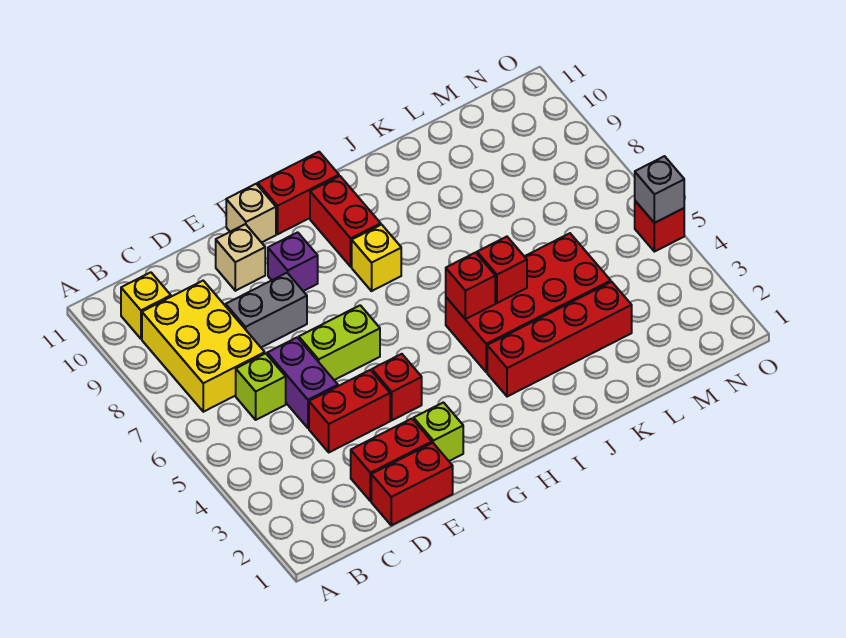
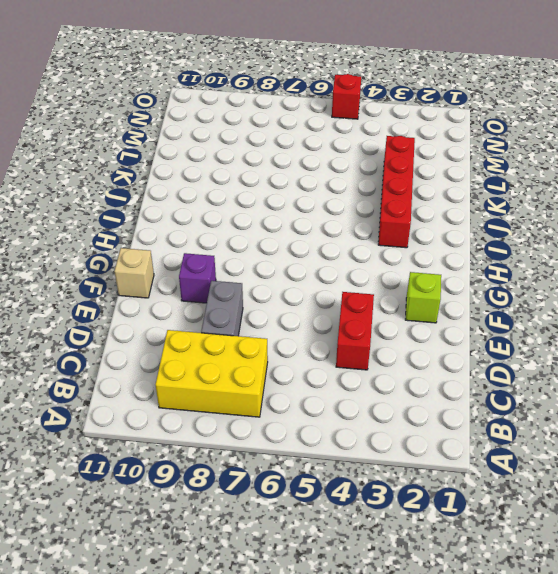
none -> yellow brick B10 level 1
none -> lime brick C6 level 1
none -> red brick D1:E1 level 1

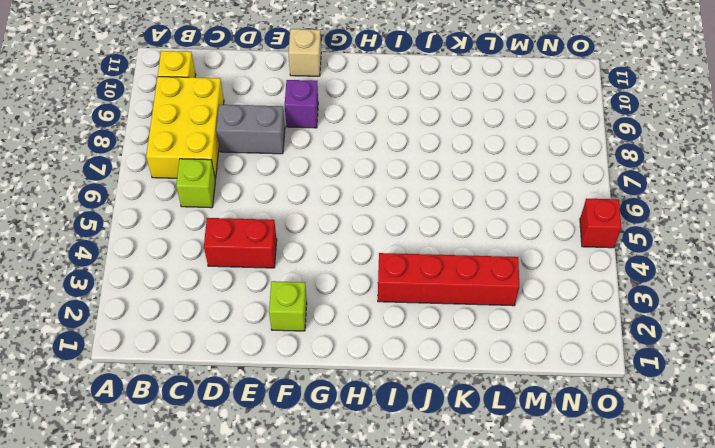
none -> red brick D1:E1 level 1
none -> red brick D2:E2 level 1
none -> purple brick D5:D6 level 1

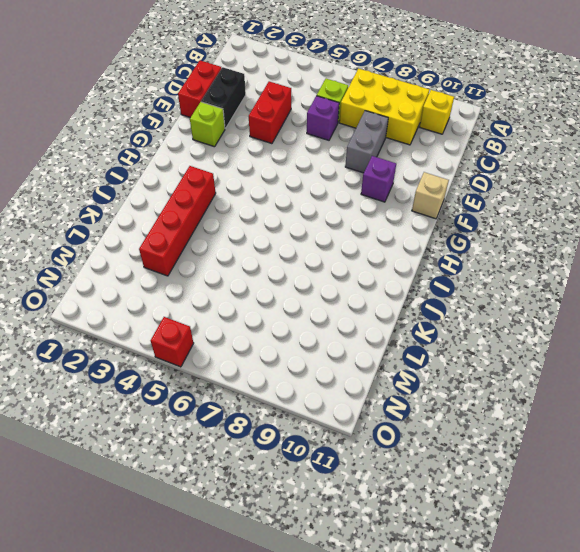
black brick D2:E2 level 1 -> red brick D2:E2 level 1
purple brick D6 level 1 -> purple brick D5:D6 level 1
none -> lime brick E6:F6 level 1
none -> tan brick E10 level 1
none -> red brick F4 level 1

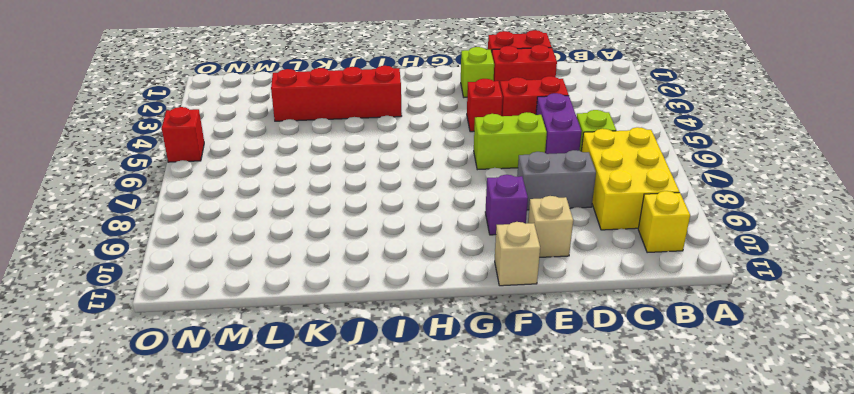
none -> red brick G11:H11 level 1
none -> yellow brick H8 level 1
none -> red brick H9:H10 level 1

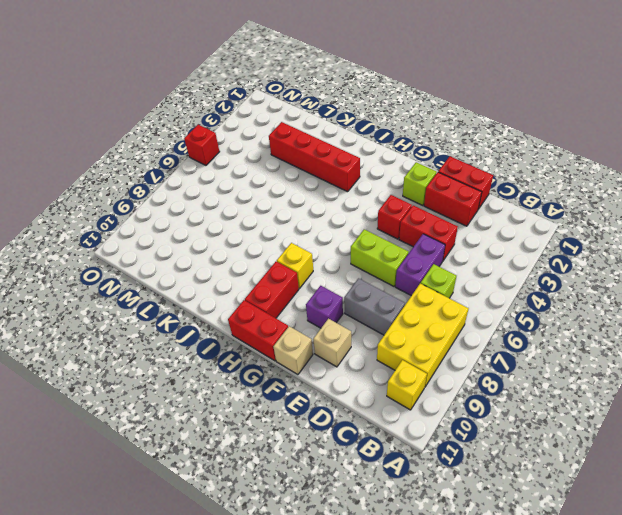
none -> red brick I4:L5 level 1
none -> red brick I5 level 2
none -> red brick J5 level 2

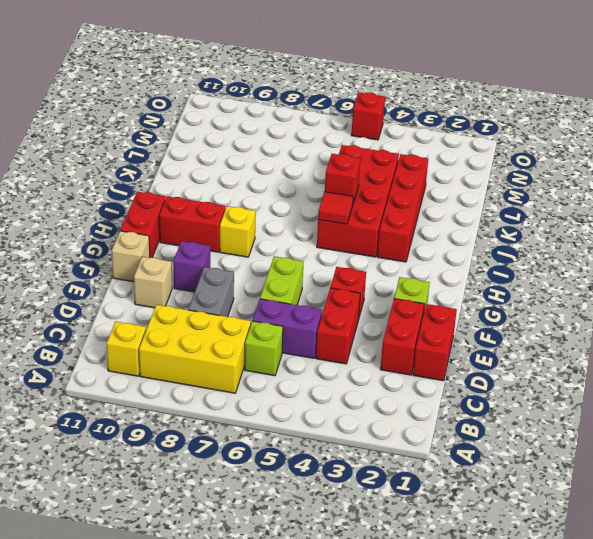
red tile I5 level 2 -> red brick I5 level 2
none -> grey brick O5 level 2

